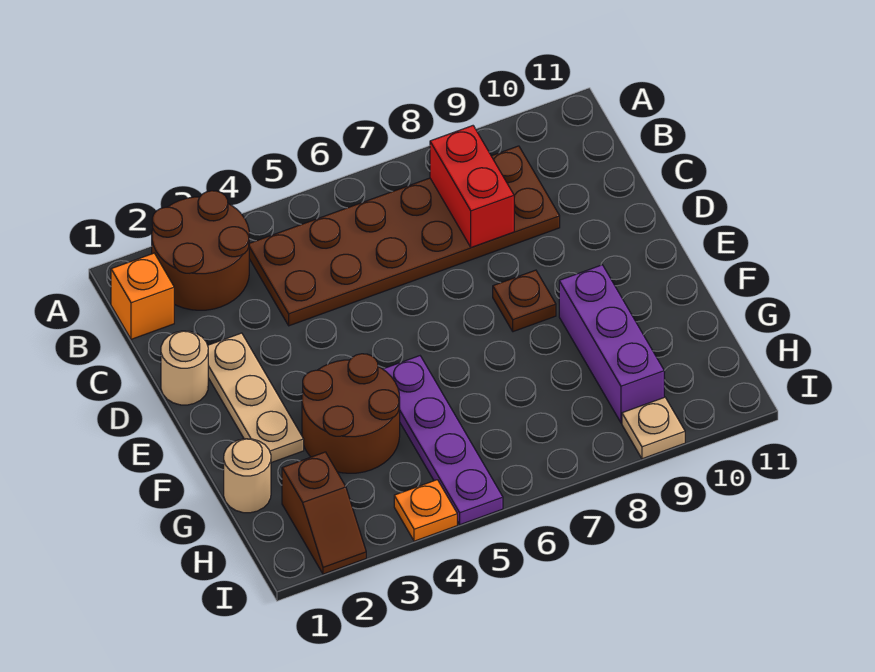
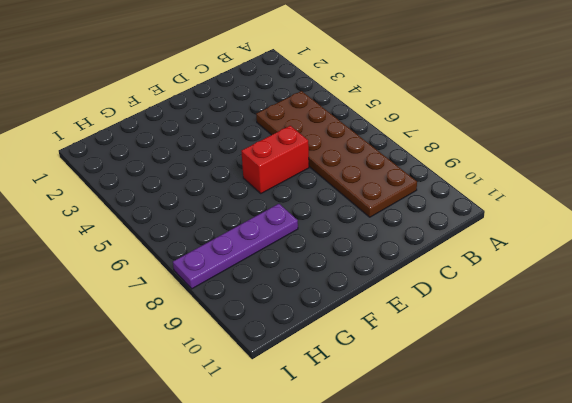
red brick D6:E6 level 1 -> red brick B8:C8 level 2
purple plate F8:I8 level 1 -> purple plate F5:I5 level 1
none -> brown round brick A2:B3 level 1
none -> orange brick B1 level 1
none -> tan round brick D1 level 1

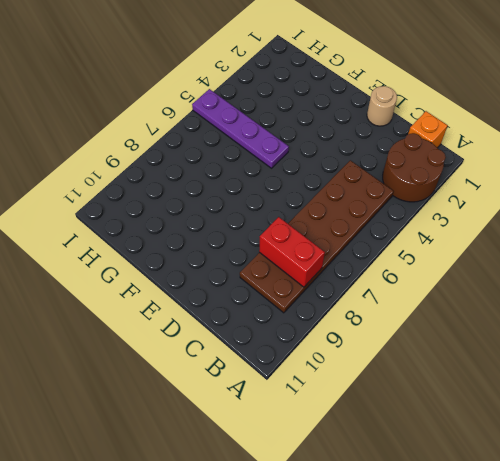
none -> tan plate D2:F2 level 1
none -> brown plate E8 level 1
none -> brown round brick F3:G4 level 1

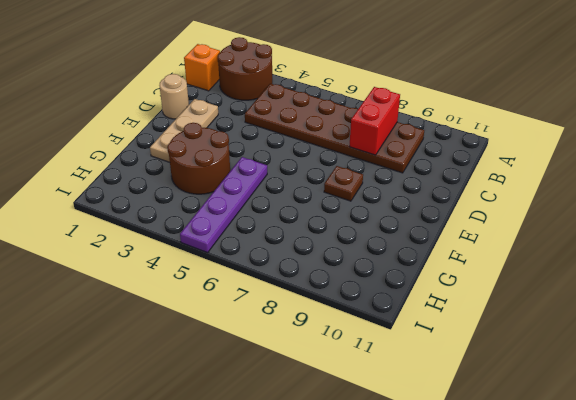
none -> purple brick F9:H9 level 1
none -> tan round brick G1 level 1
none -> brown slope H2:I2 level 1 top H

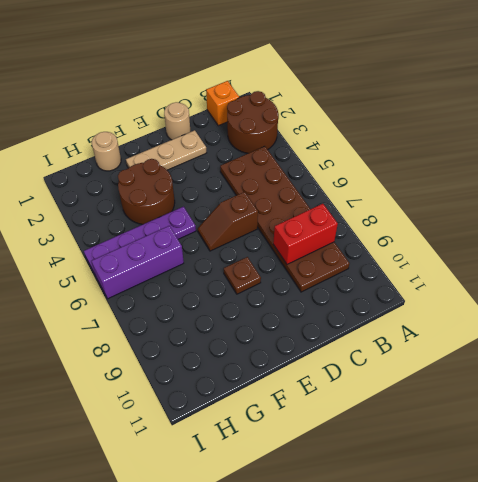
brown slope D6:E6 level 1 top D -> brown slope H2:I2 level 1 top H
purple brick G6:I6 level 1 -> purple brick F9:H9 level 1
none -> orange plate I4 level 1
none -> tan plate I9 level 1

